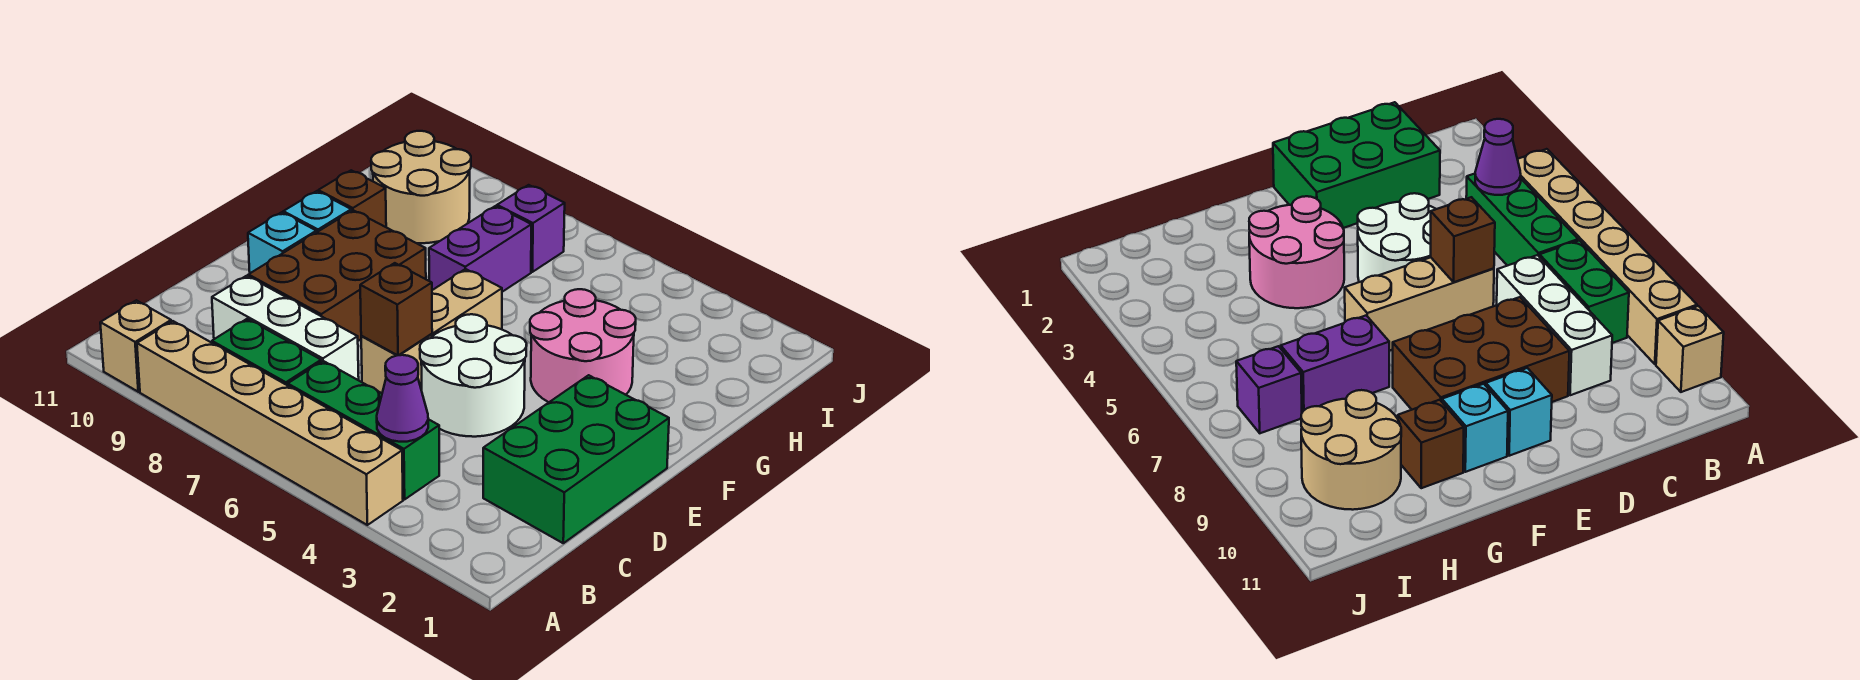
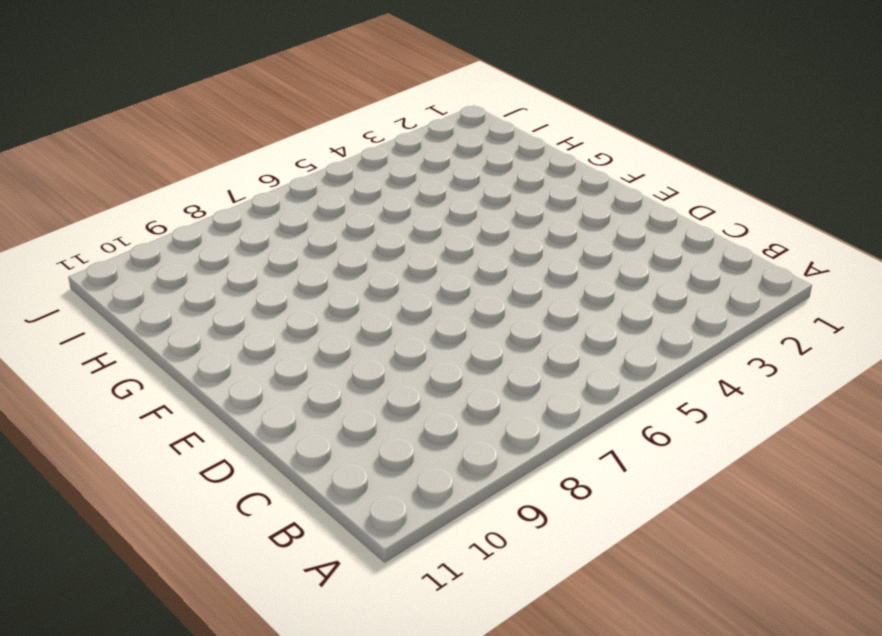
none -> tan brick A4:A9 level 1
none -> tan brick A10 level 1
none -> green brick B4:B6 level 1

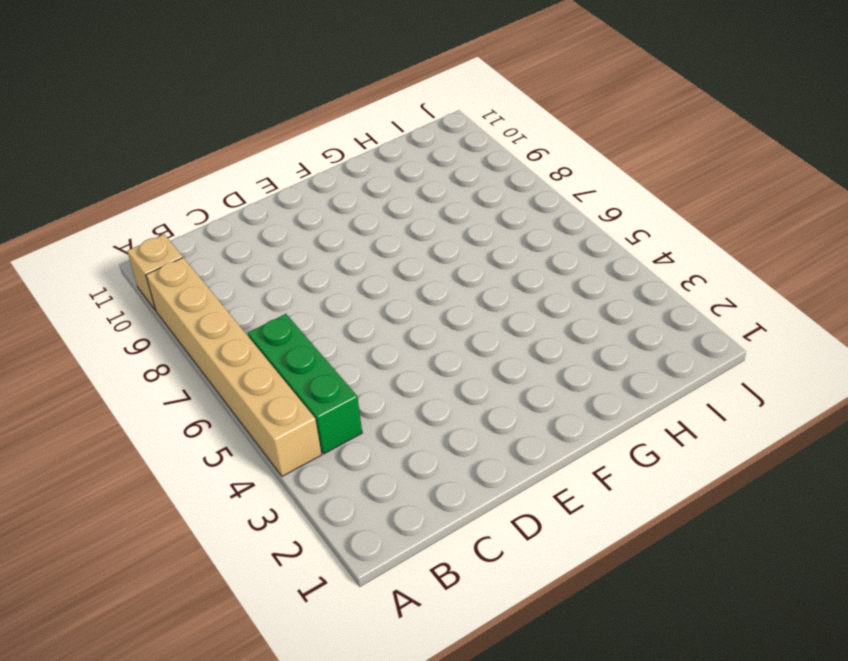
none -> green brick B7:B8 level 1
none -> green brick C1:E2 level 1
none -> white brick C7:C9 level 1

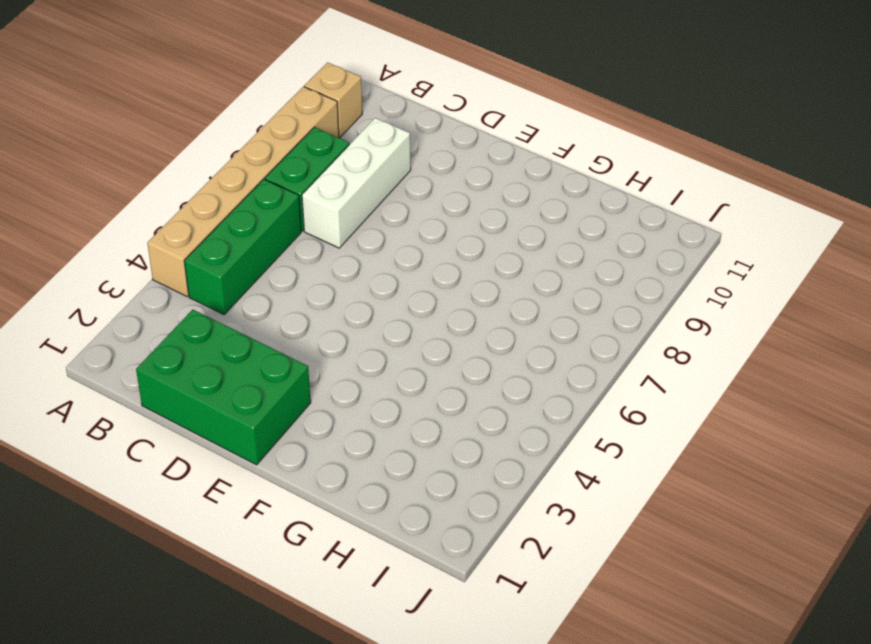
none -> white round brick D4:E5 level 1
none -> tan brick D6:F6 level 1
none -> brown brick D8:F9 level 1

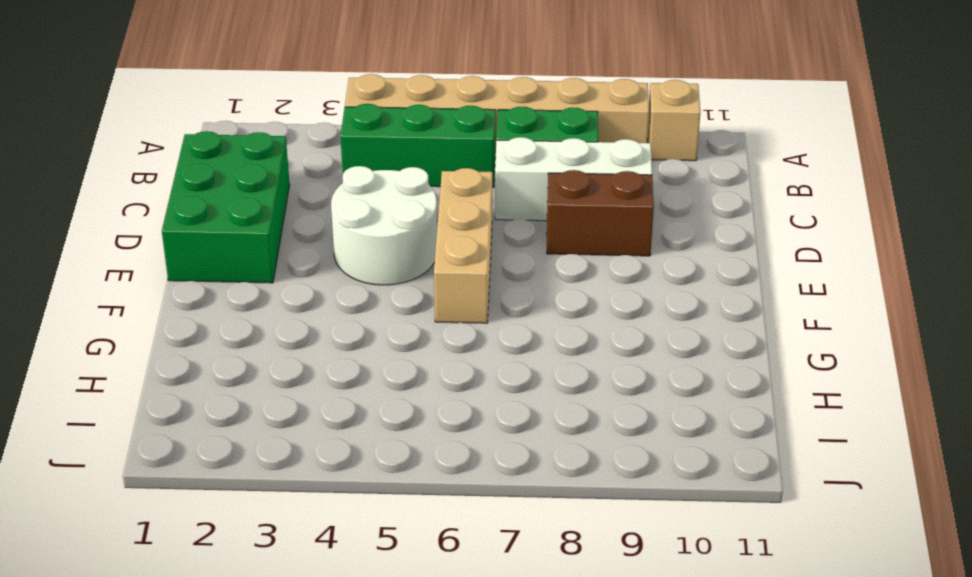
brown brick D8:D9 level 1 -> brown brick D8:F9 level 1
none -> cyan brick E10 level 1
none -> pink round brick F3:G4 level 1
none -> cyan brick F10 level 1

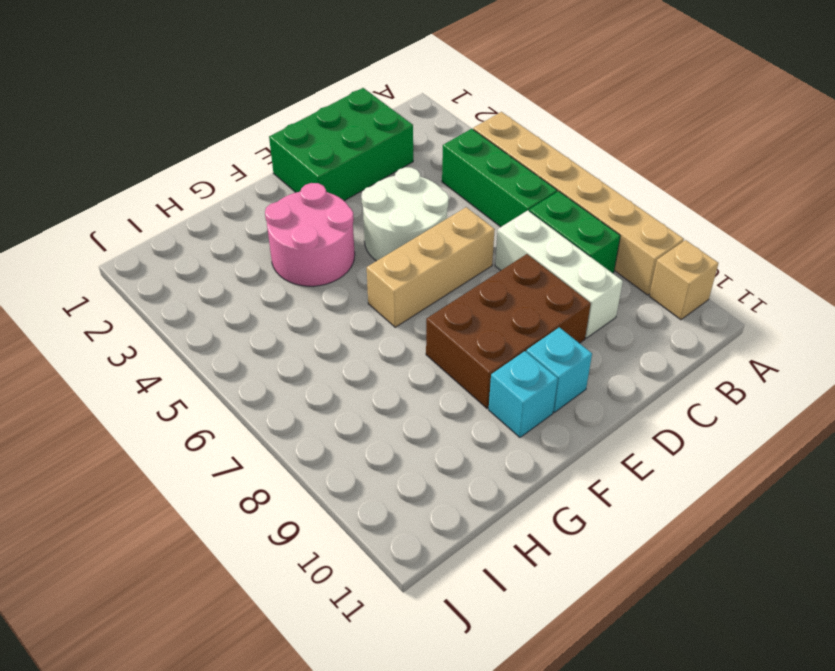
none -> purple brick G7:H7 level 1
none -> brown brick G10 level 1
none -> tan round brick H9:I10 level 1

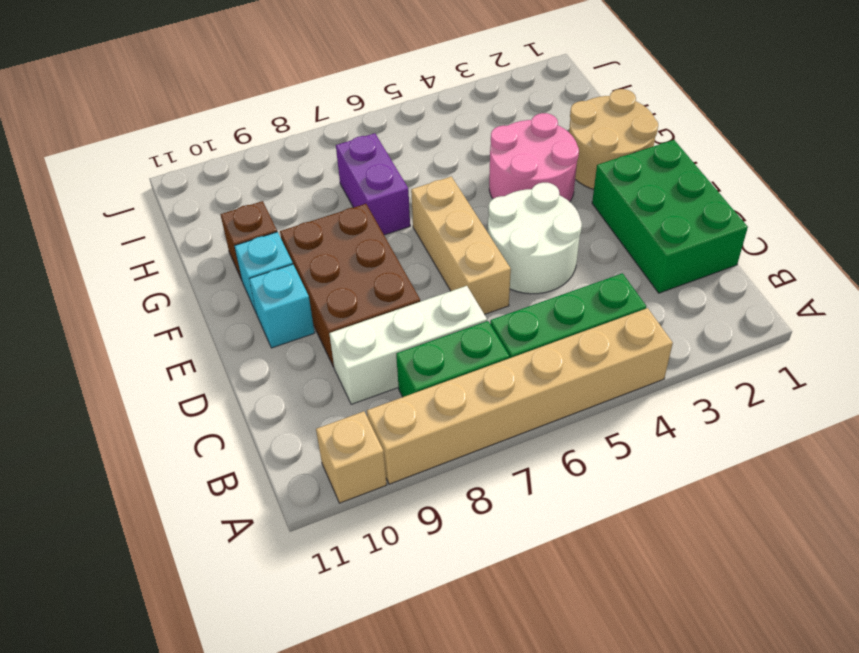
tan round brick F1:G2 level 1 -> tan round brick H9:I10 level 1
none -> purple brick I7 level 1
none -> purple cone B4 level 2
none -> brown brick D6 level 2

